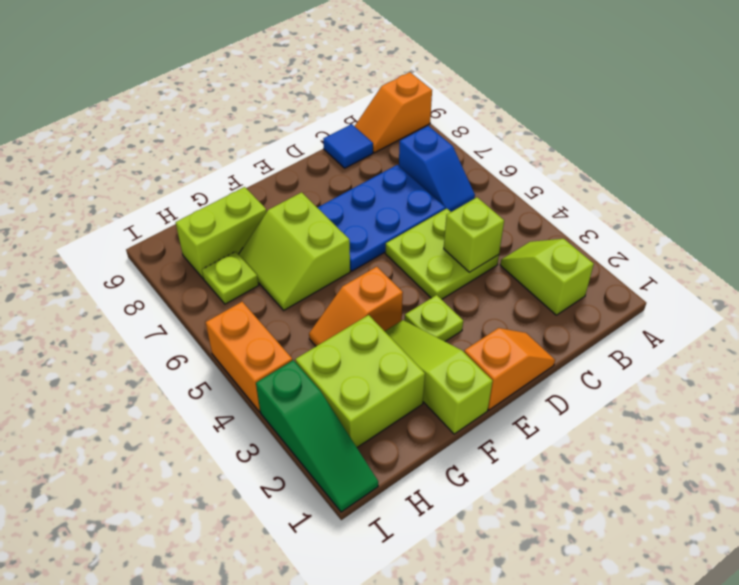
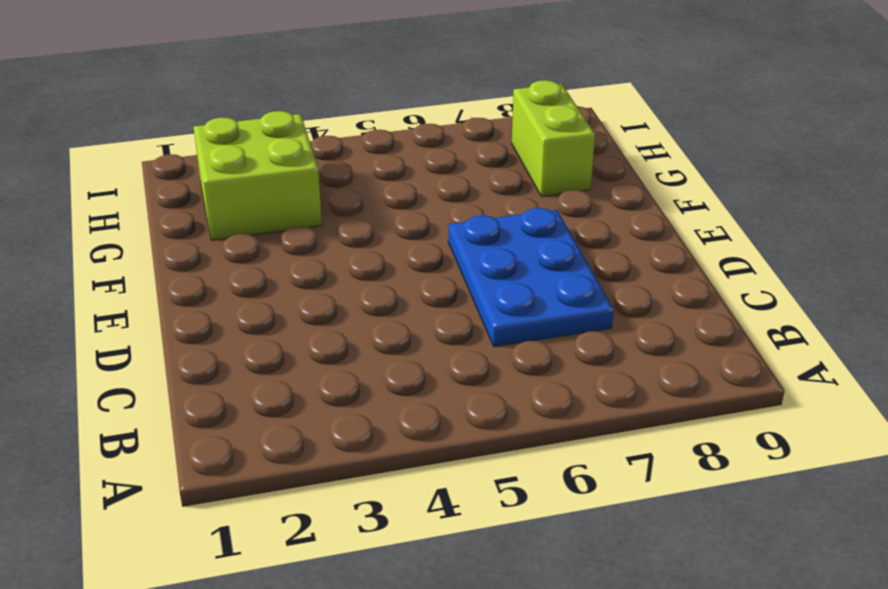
none -> orange slope A9:B9 level 1 top A
none -> lime slope B2:B3 level 1 top 2
none -> blue slope B6:B7 level 1 top 7

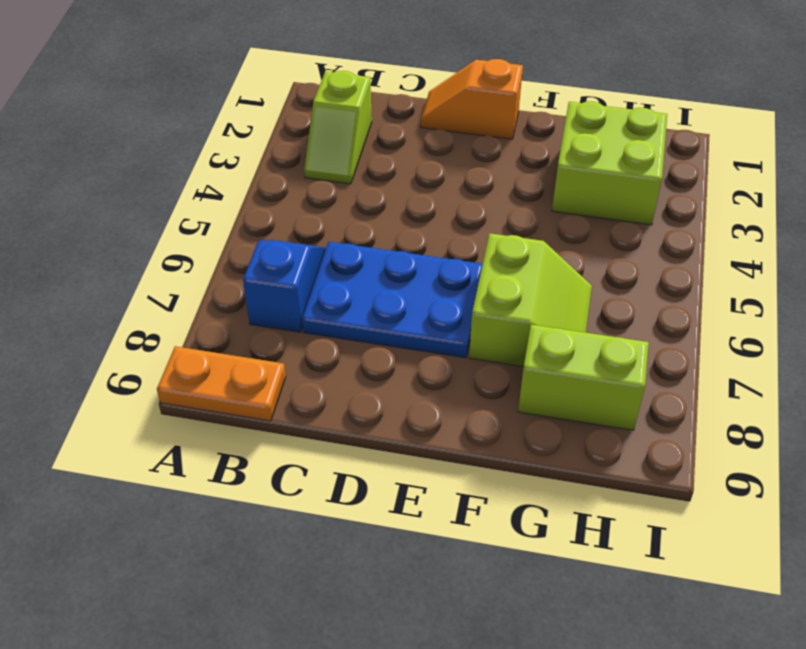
orange plate A9:B9 level 1 -> orange slope A9:B9 level 1 top A
none -> lime plate C4:D5 level 1
none -> blue tile C9 level 1
none -> lime plate E3 level 1

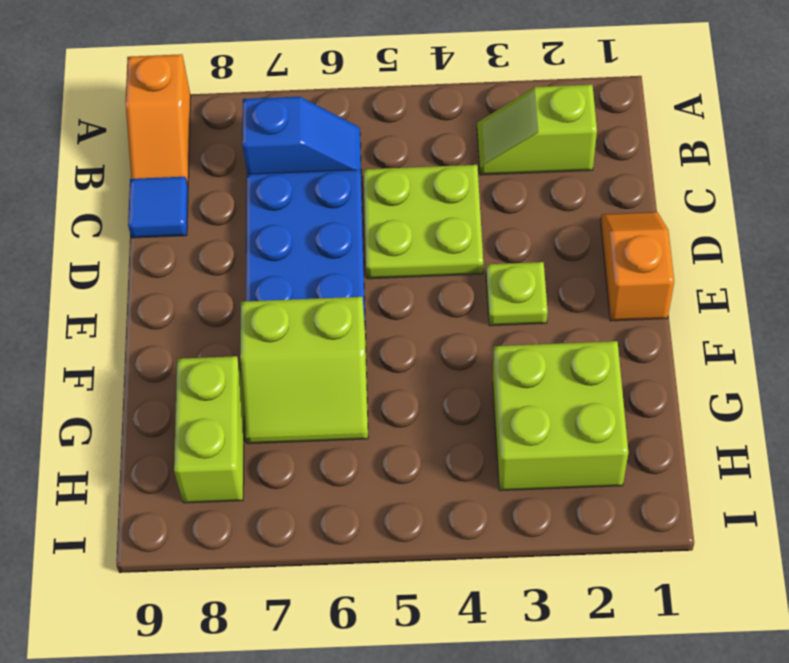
none -> lime slope F1:F3 level 1 top 1
none -> orange slope F4:G4 level 1 top F
none -> lime plate H7 level 1

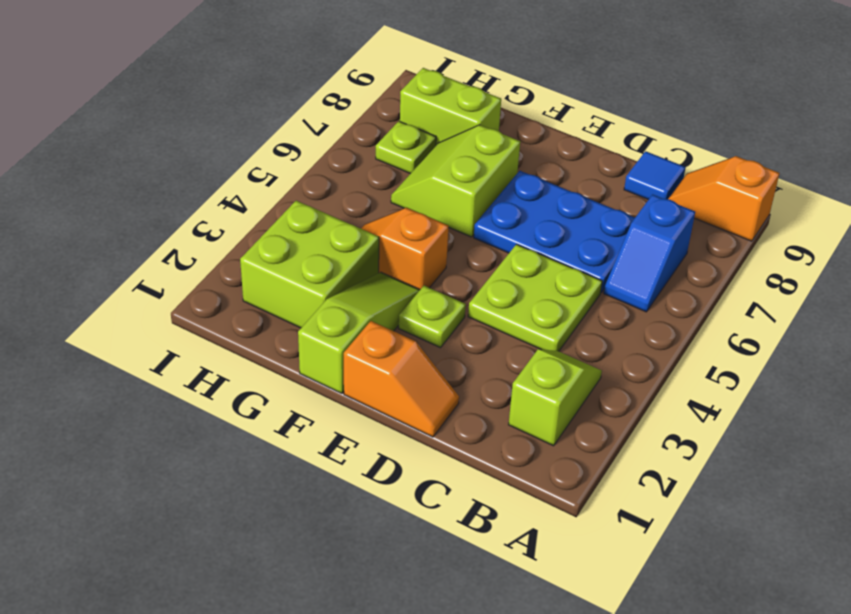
none -> green slope I1:I3 level 1 top 3
none -> orange brick I4:I5 level 1
none -> lime brick C4 level 2

